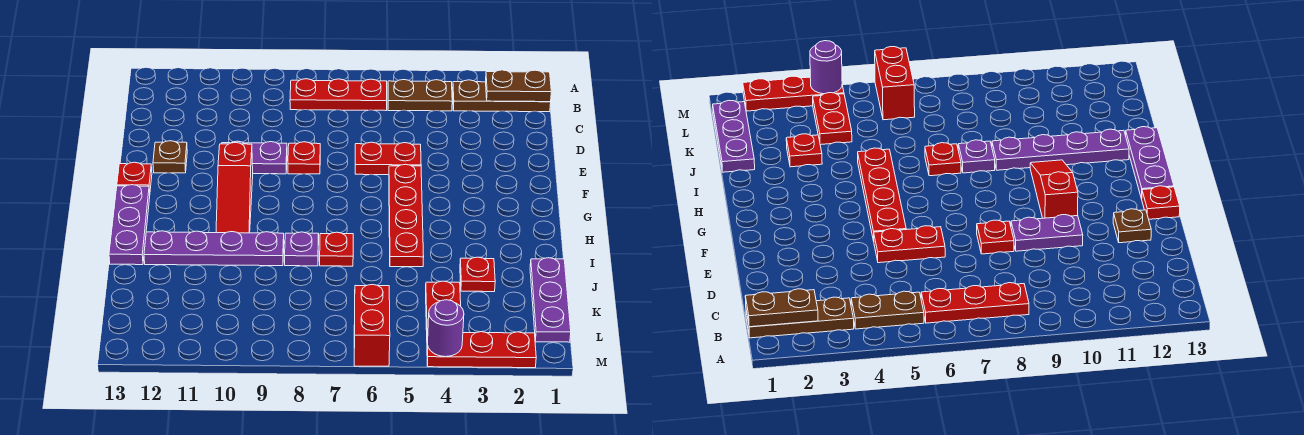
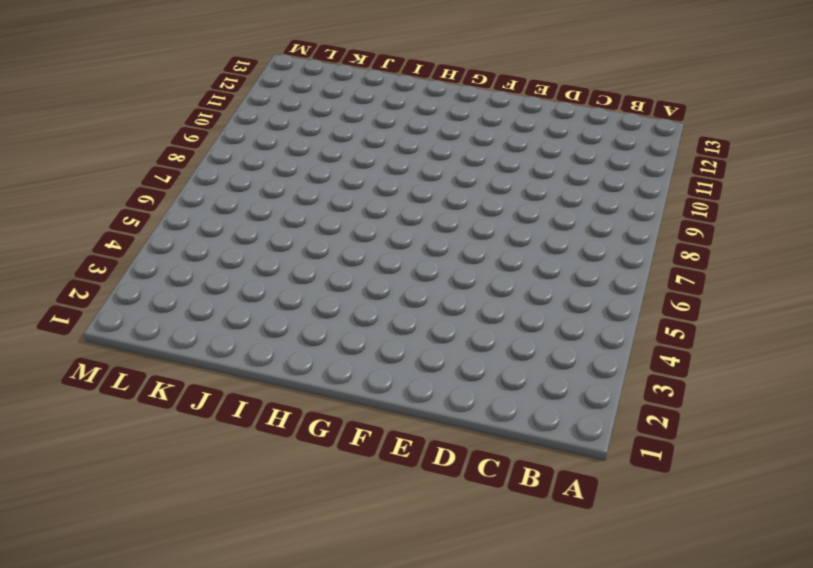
none -> brown plate B1:B3 level 1
none -> brown plate B4:B5 level 1
none -> red plate B6:B8 level 1

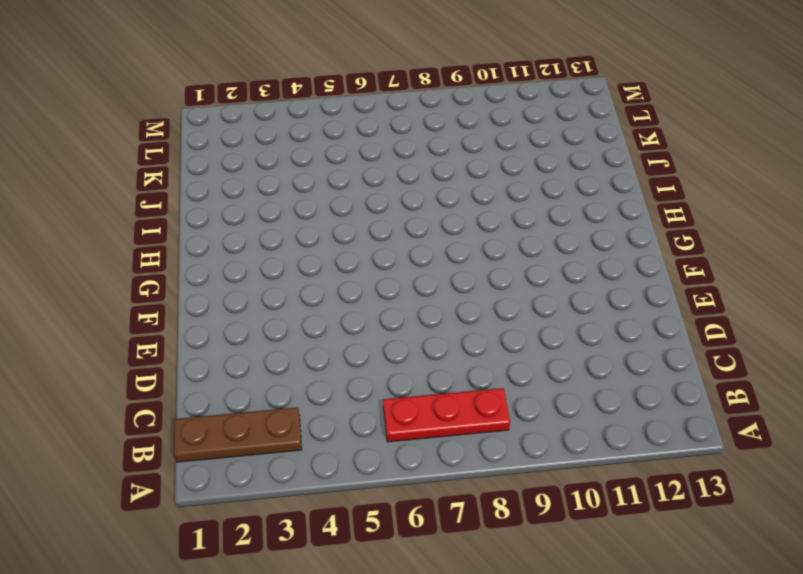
none -> brown plate B4:B5 level 1
none -> red plate E5:E6 level 1
none -> red plate E8 level 1

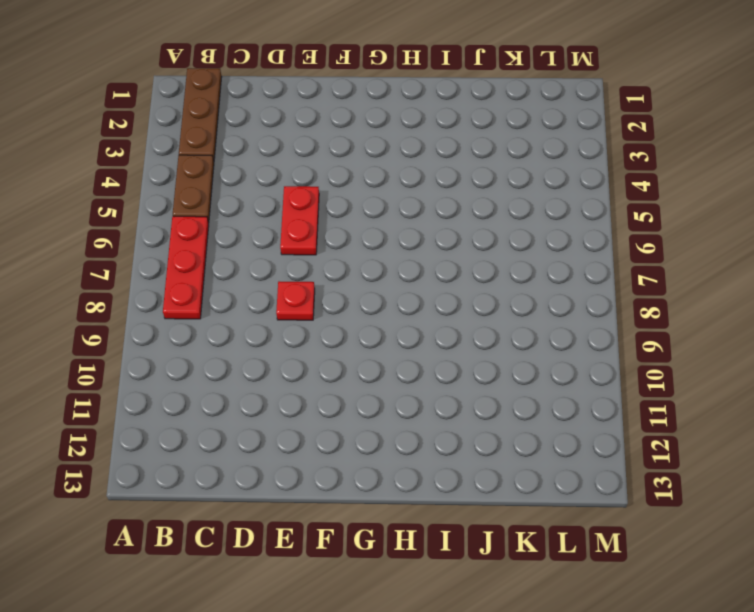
none -> purple plate E9:E10 level 1
none -> brown plate E12 level 1
none -> red plate F5:I5 level 1

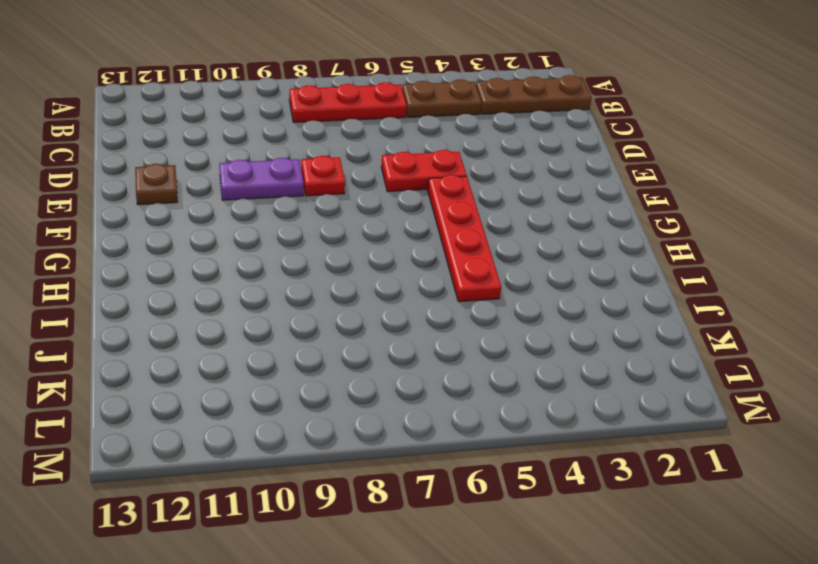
none -> red slope F10:H10 level 1 top F
none -> red plate F13 level 1
none -> purple plate G13:I13 level 1

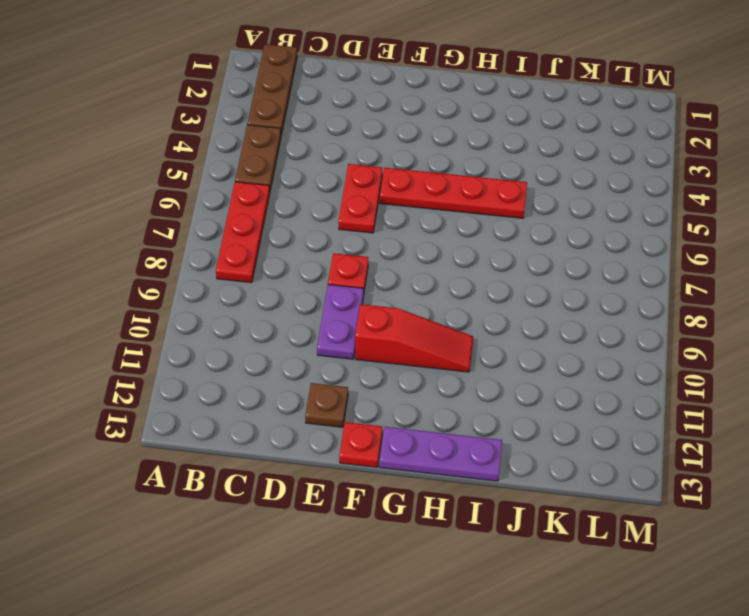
none -> red plate I7 level 1
none -> purple plate I8 level 1
none -> purple plate I9:I12 level 1

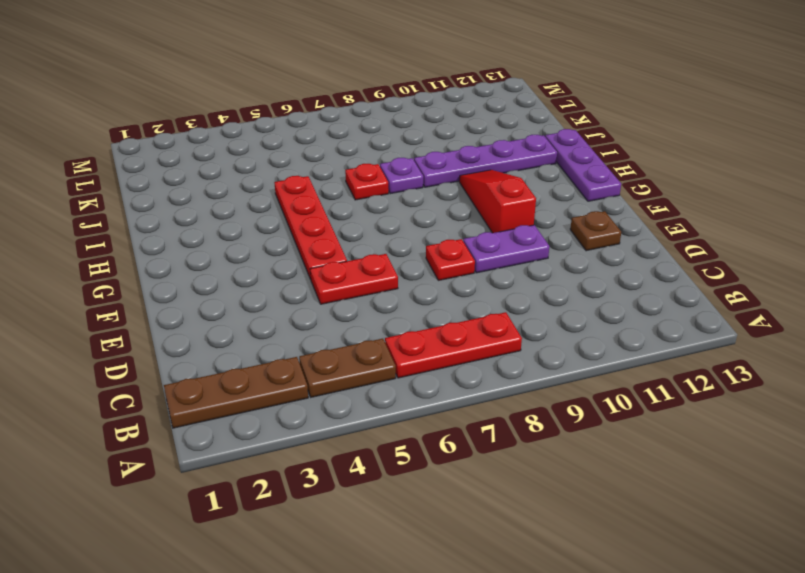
none -> red plate F13 level 1
none -> purple plate J1:L1 level 1
none -> red plate J3 level 1

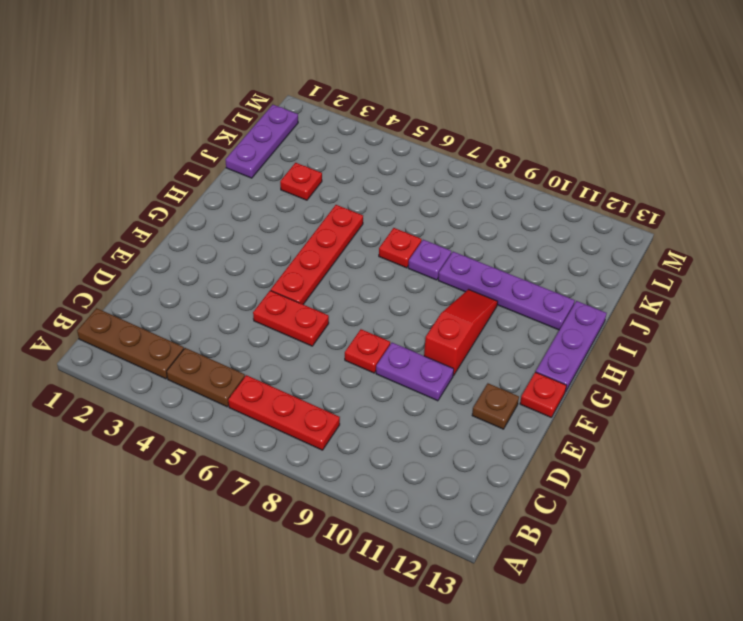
none -> red plate K4:L4 level 1
none -> red brick L6:M6 level 1
none -> red plate M2:M4 level 1

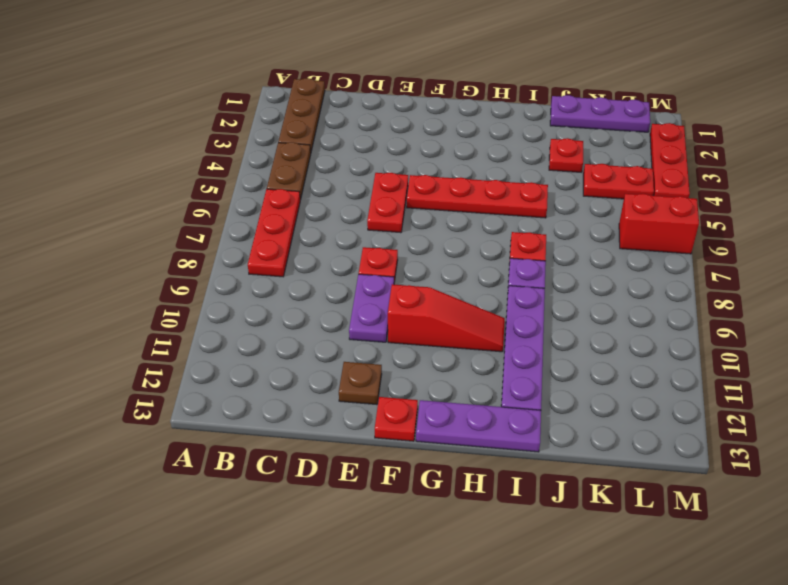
none -> brown plate B1:B2 level 2
none -> purple round brick M4 level 2

